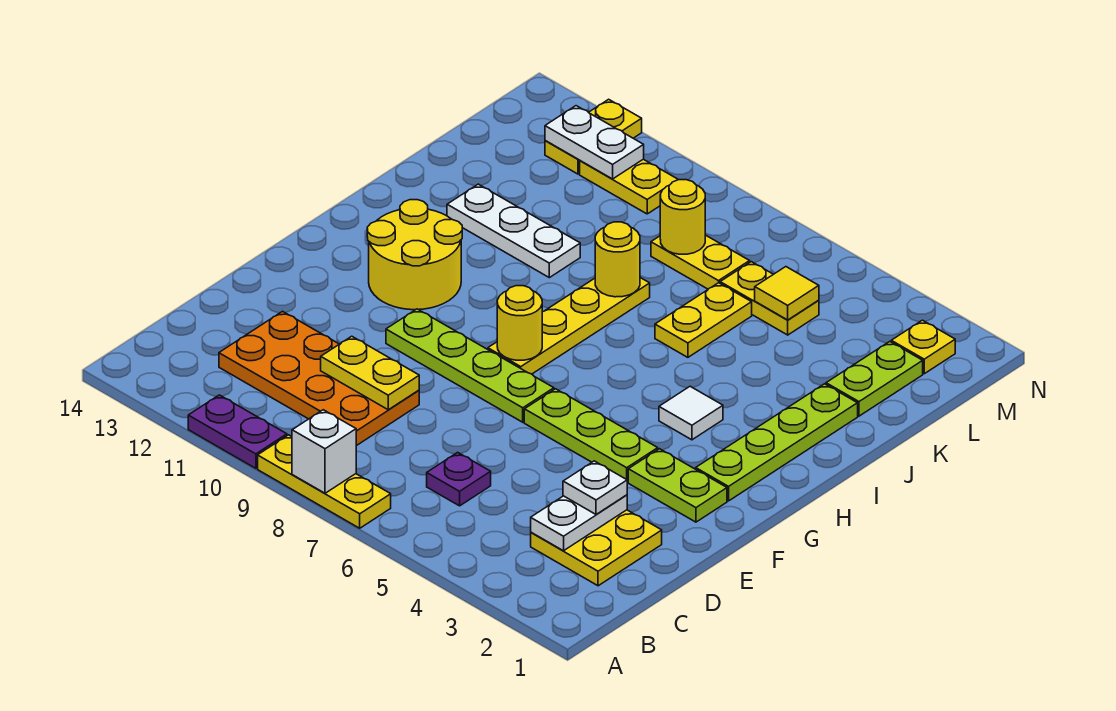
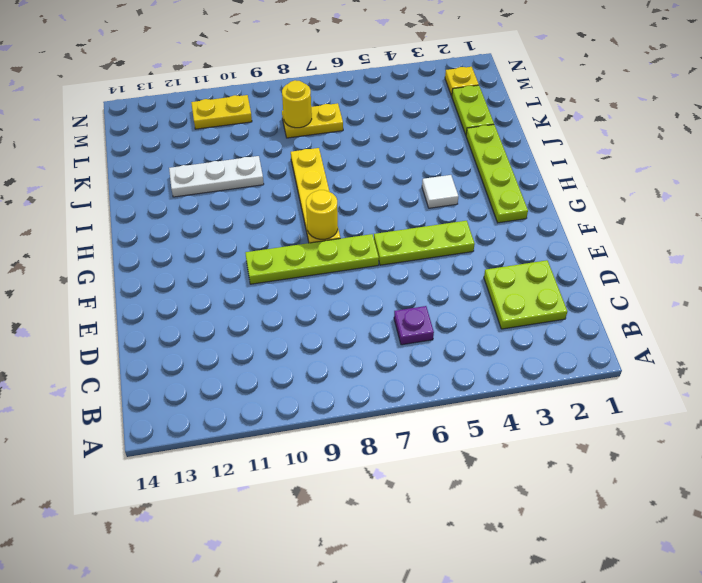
lime plate C2:D3 level 1 -> yellow plate C2:D3 level 1
none -> yellow plate A7:A9 level 1
none -> purple plate A10:A11 level 1
none -> orange plate C9:D12 level 1

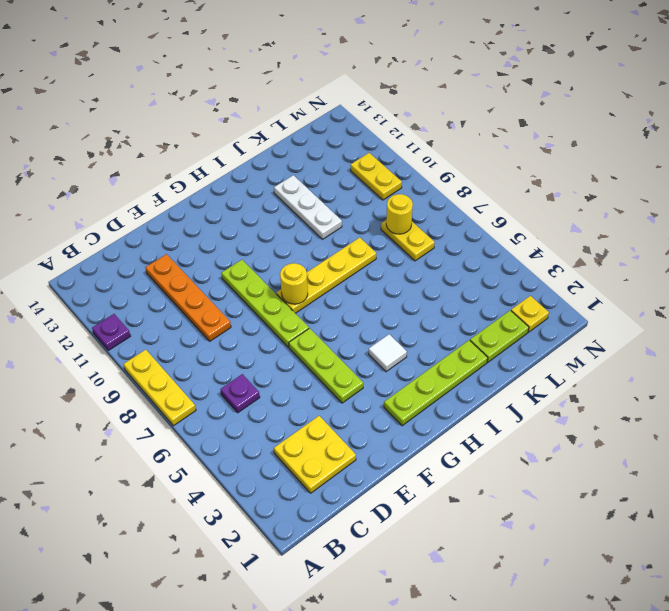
purple plate A11 level 1 -> purple plate A10:A11 level 1
orange plate D9:D12 level 1 -> orange plate C9:D12 level 1
none -> lime plate F2:F3 level 1
none -> yellow round brick G11:H12 level 1
none -> yellow plate J6:K6 level 1

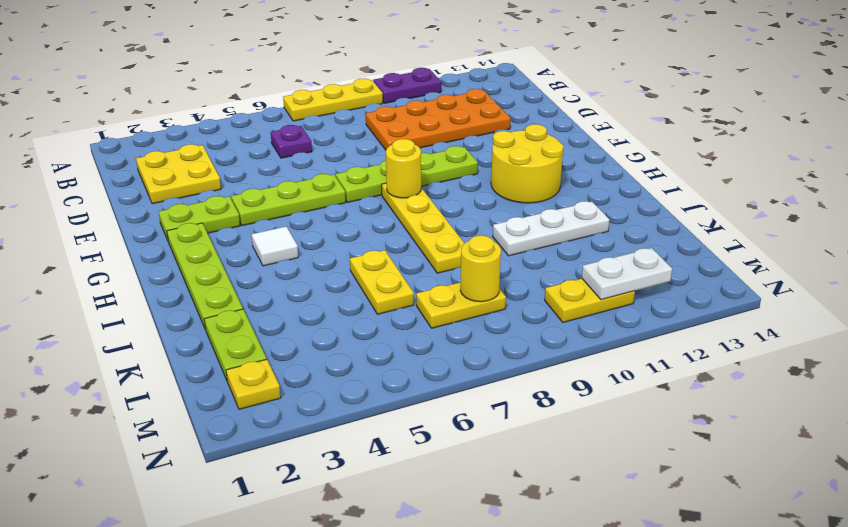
none -> yellow plate L5:L6 level 1
none -> yellow plate M12:N12 level 1
none -> white brick A8 level 2

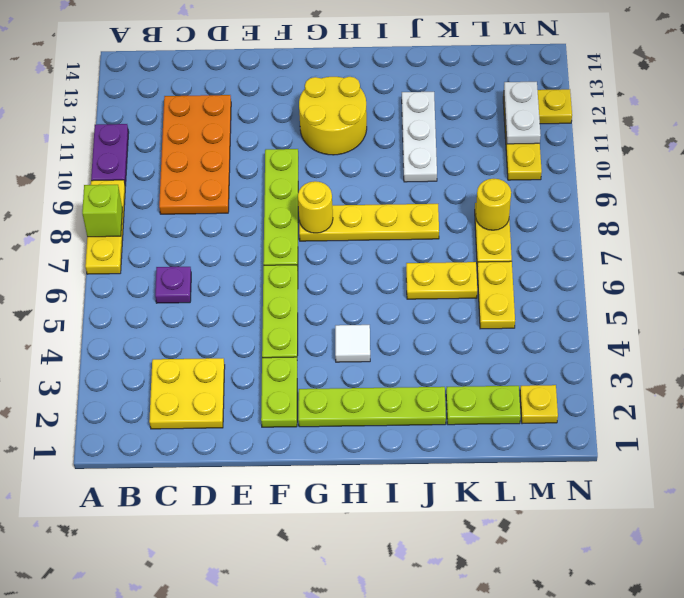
lime brick A8 level 2 -> white brick A8 level 2
none -> white plate C3:D3 level 2
none -> yellow plate D9:D10 level 2
none -> yellow round brick J8 level 2

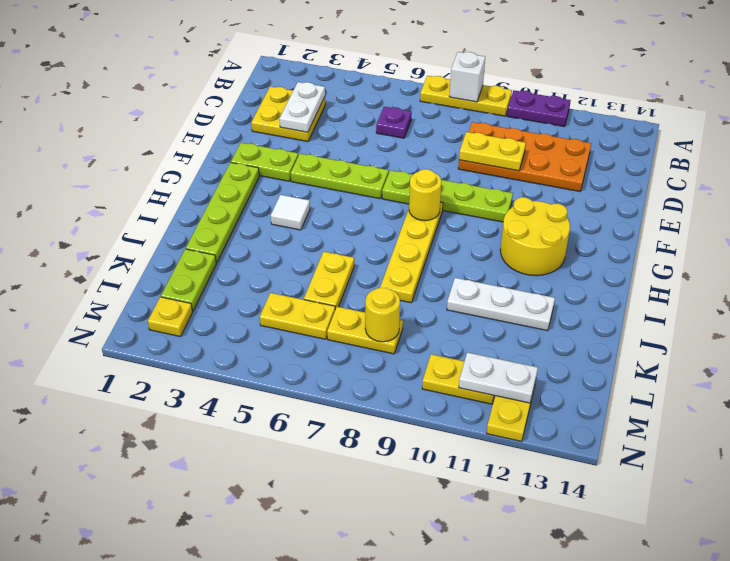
none -> yellow round brick J8 level 2
none -> yellow tile L5 level 2
none -> white plate D3 level 3

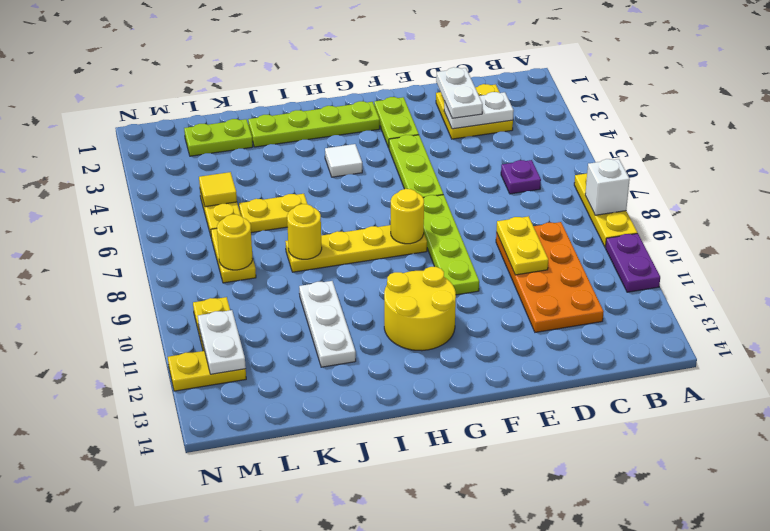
white plate D2:D3 level 3 -> white plate D3 level 3
none -> yellow plate M2 level 1

